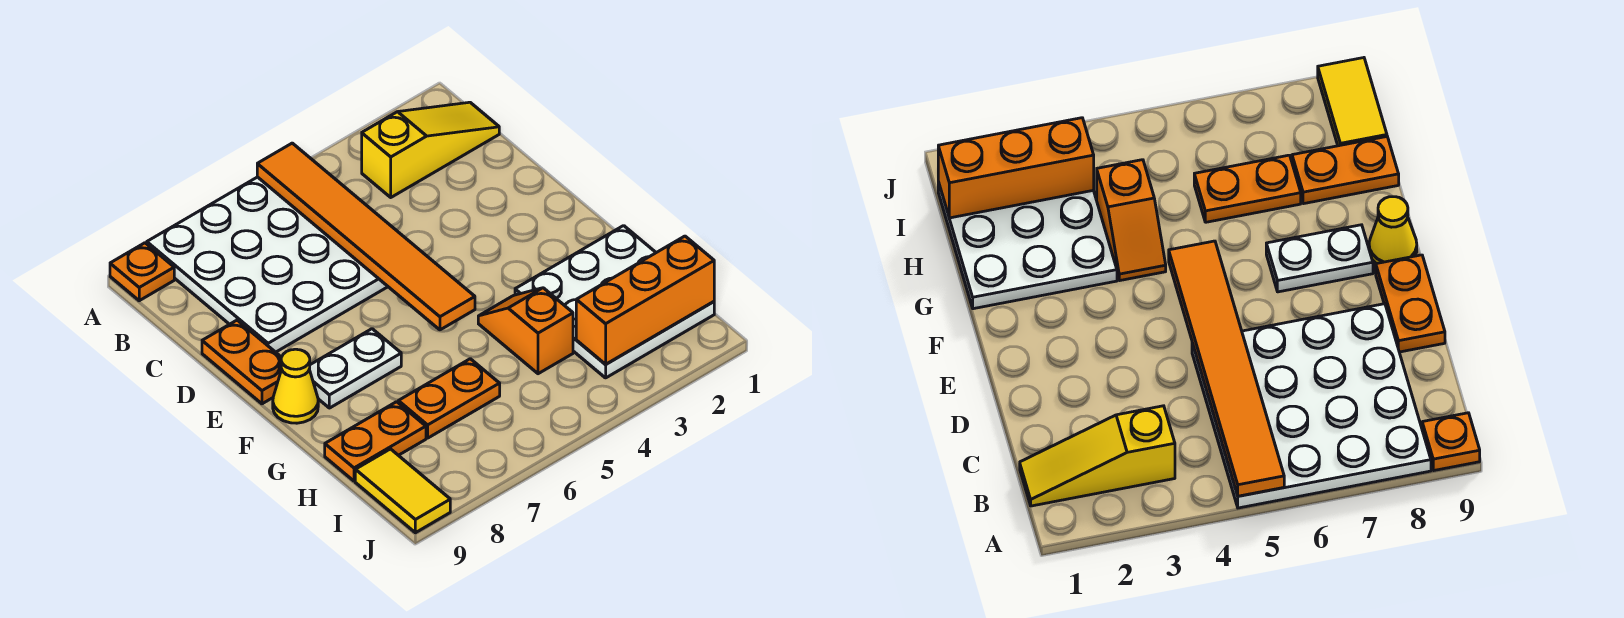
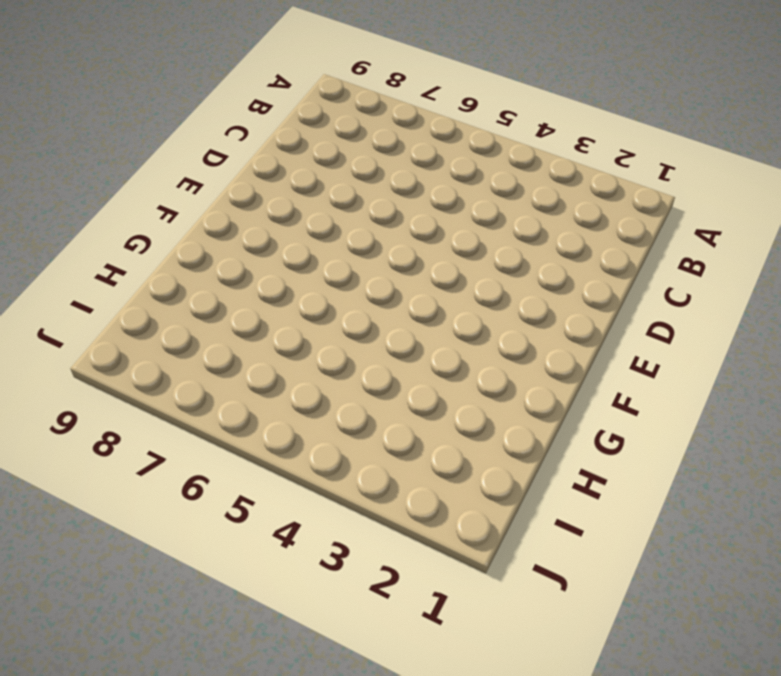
none -> white plate A5:D8 level 1
none -> orange plate A9 level 1
none -> yellow slope B1:B3 level 1 top 3

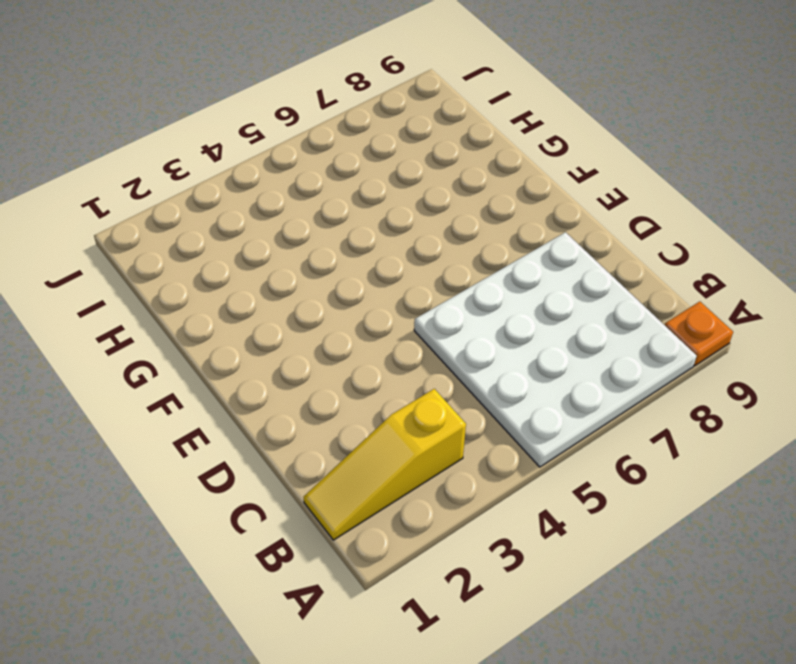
none -> orange plate D9:E9 level 1
none -> white plate F7:F8 level 1
none -> yellow cone F9 level 1

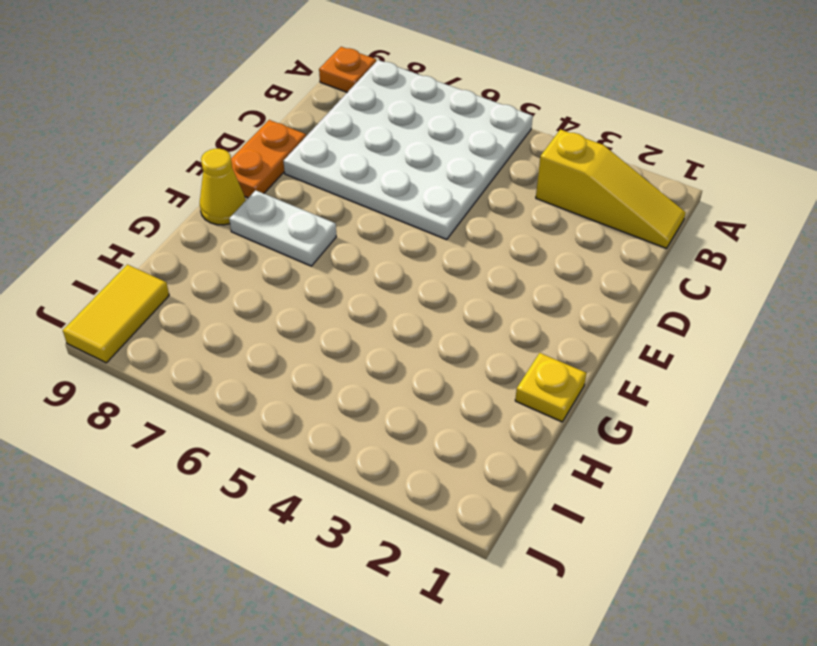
yellow plate G1 level 1 -> white plate G1:I3 level 1
none -> orange slope G4:H4 level 1 top H
none -> orange plate H6:H7 level 1
none -> orange plate H8:H9 level 1

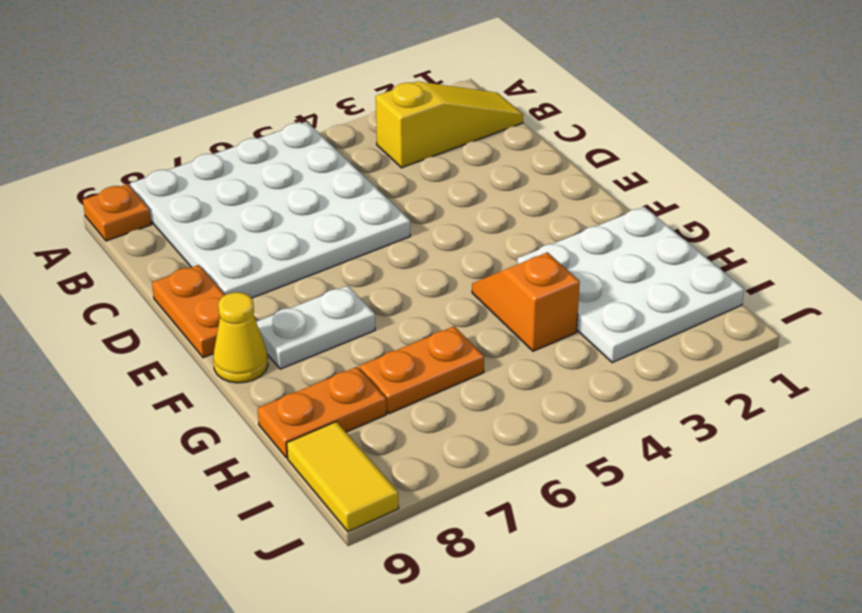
none -> orange tile A5:F5 level 2
none -> orange brick I1:I3 level 2

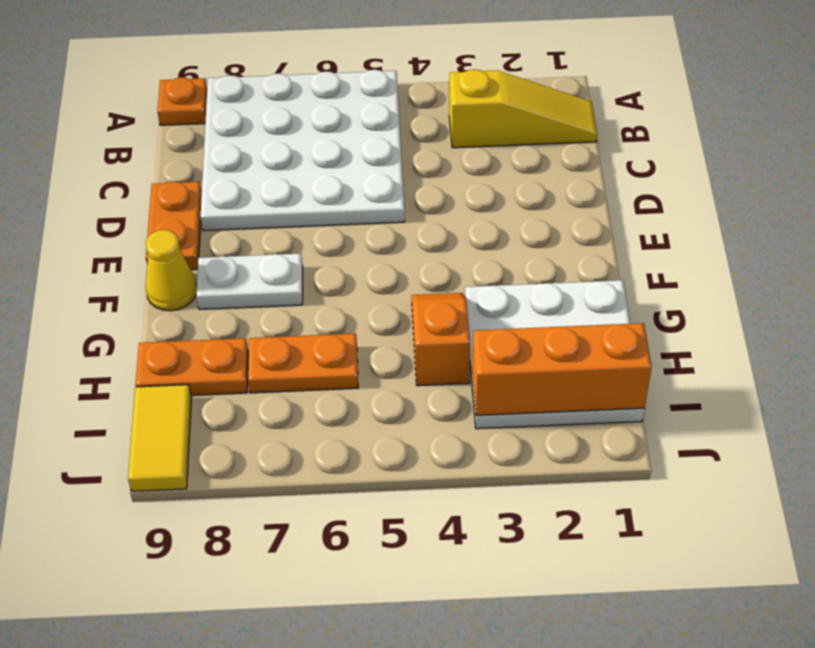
none -> orange tile A5:F5 level 2

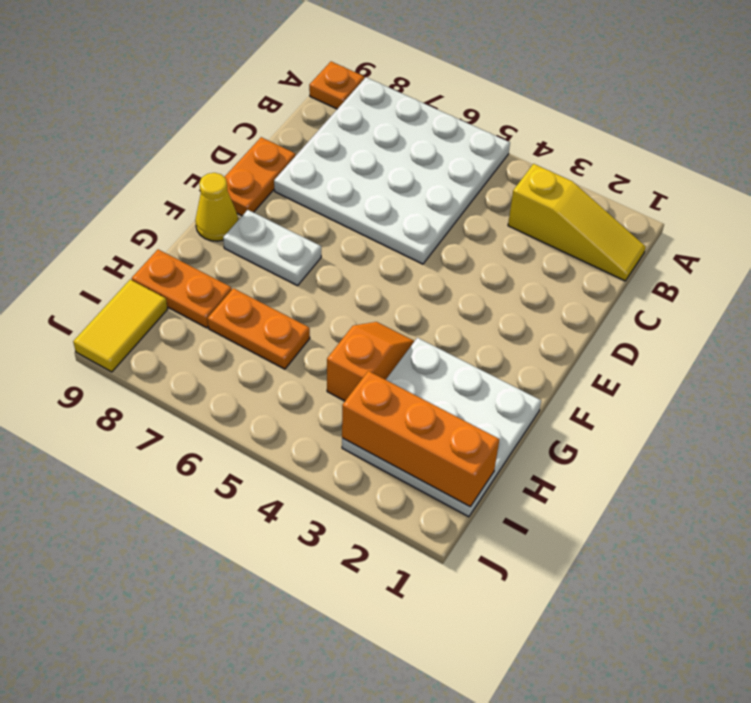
none -> orange tile A5:F5 level 2

